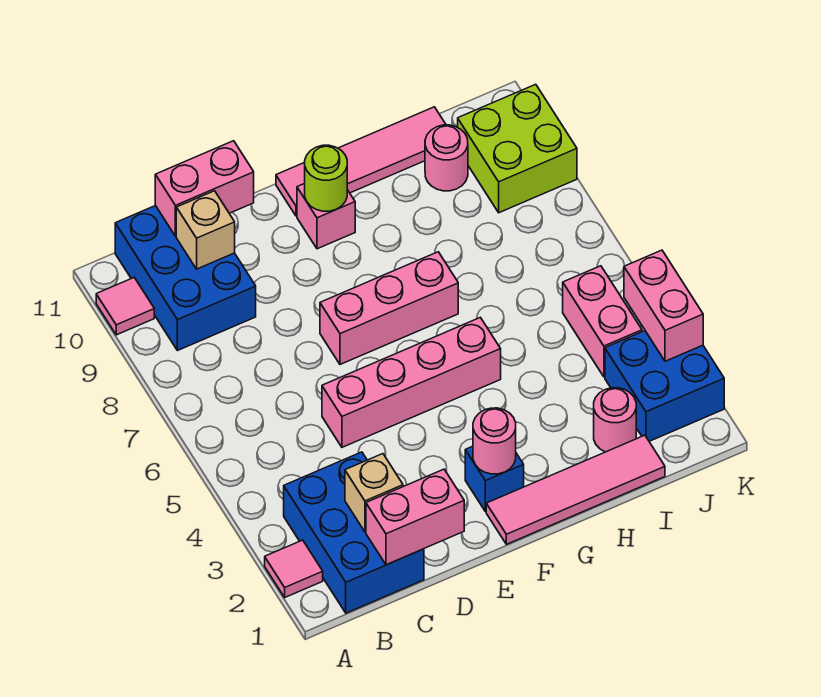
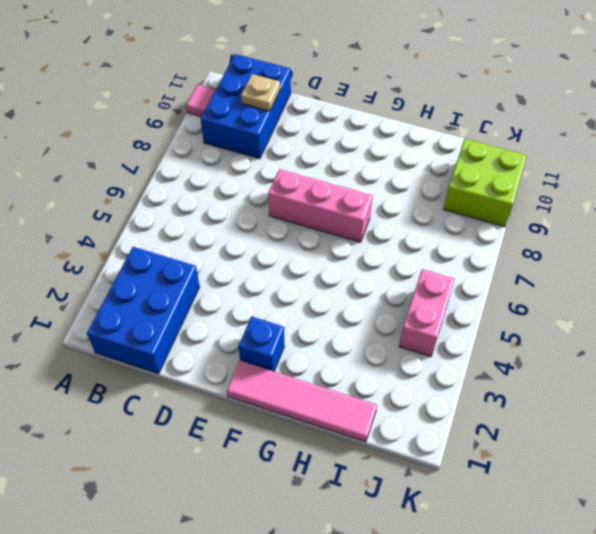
tan plate C10 level 2 -> tan brick C10 level 2
none -> pink tile A2 level 1
none -> pink brick D5:G5 level 1
none -> pink brick F10 level 1

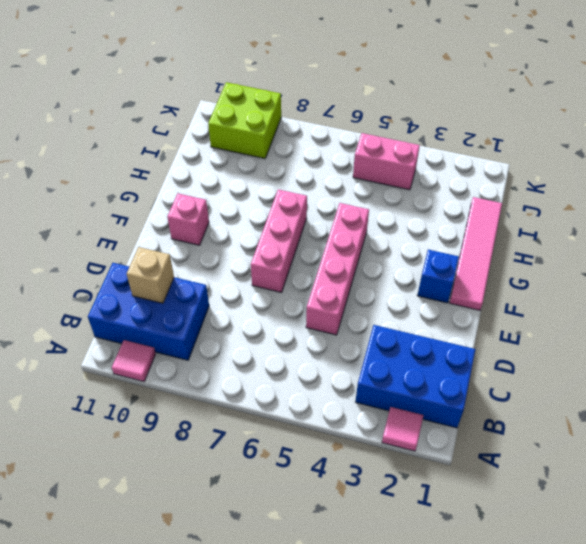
none -> pink tile F11:I11 level 1
none -> pink round brick I2 level 1
none -> pink round brick I10 level 1

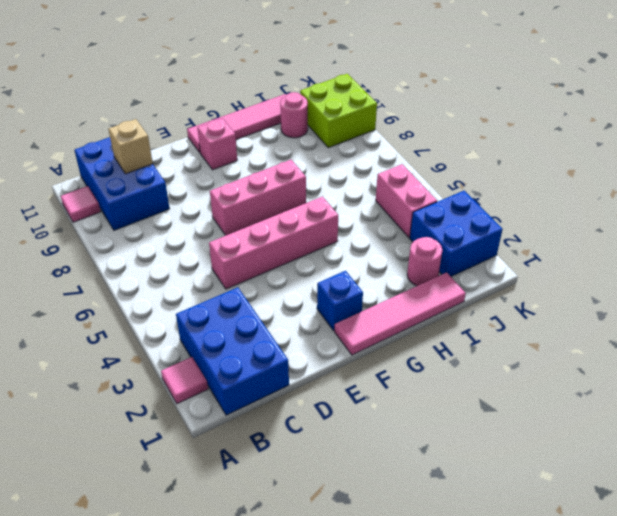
none -> pink brick C1:D1 level 2
none -> tan brick C2 level 2
none -> pink brick C11:D11 level 2

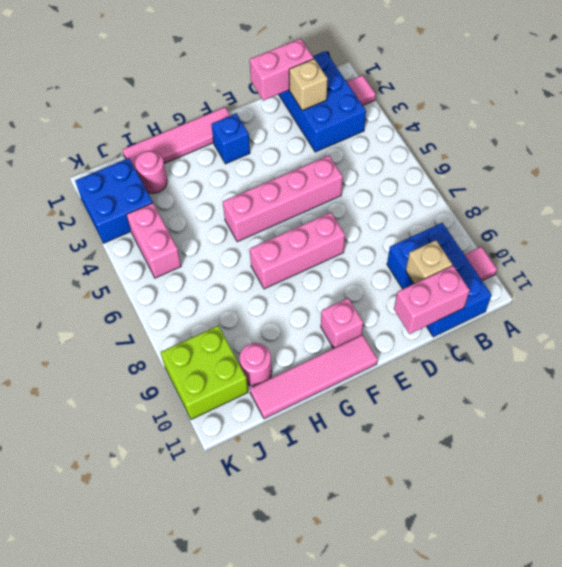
none -> pink round brick F2 level 2
none -> lime round brick F10 level 2
none -> pink brick K3:K4 level 2

